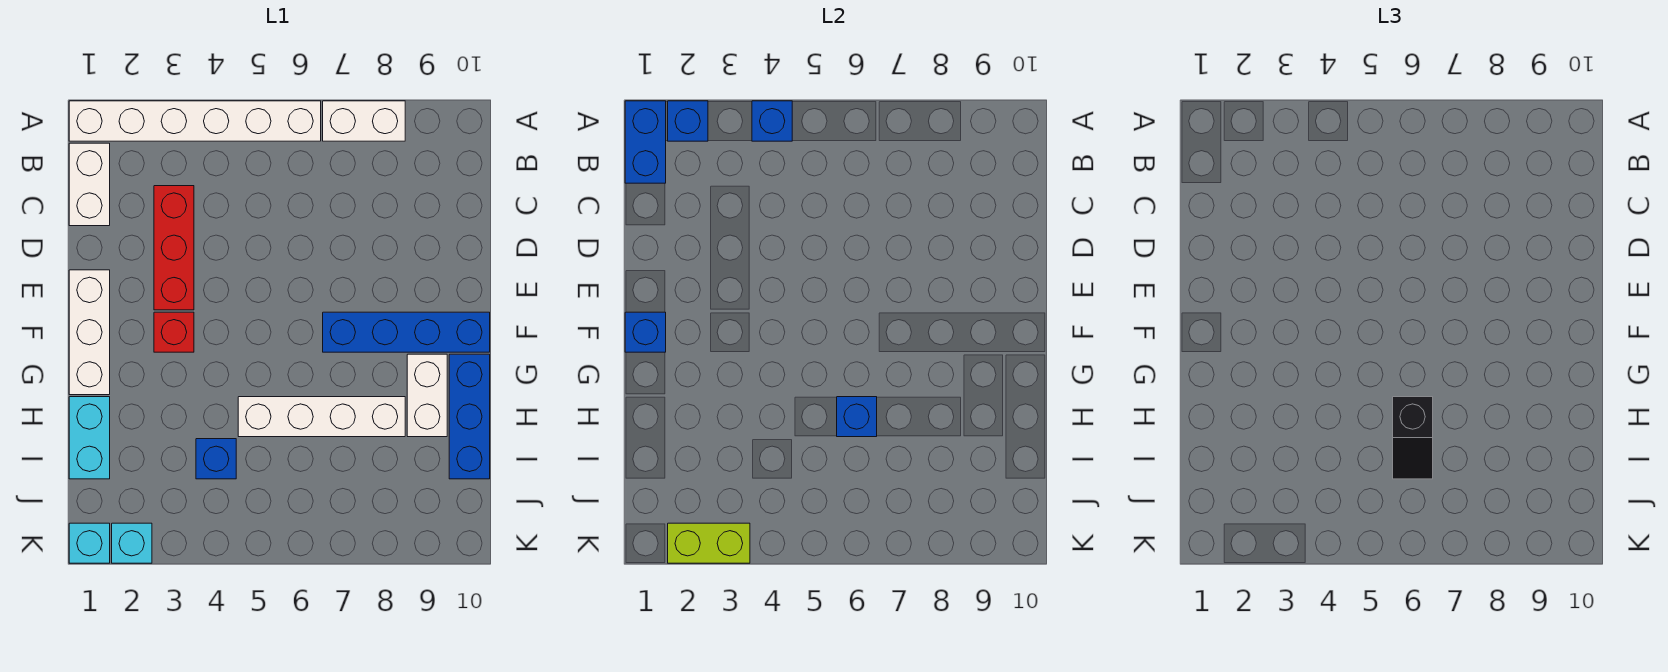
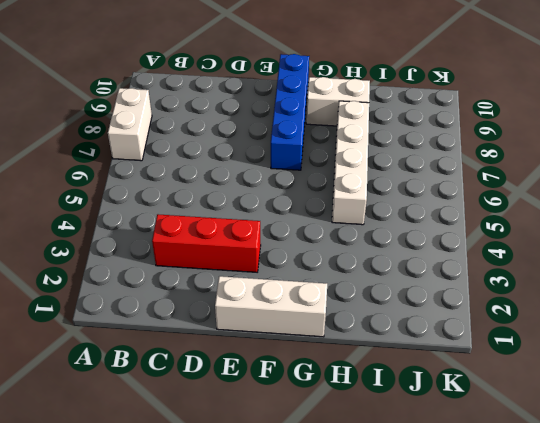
none -> white brick A1:A6 level 1
none -> white brick B1:C1 level 1
none -> red brick F3 level 1

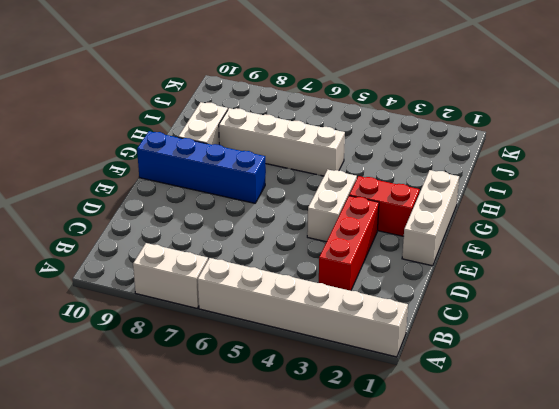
white brick E4:F4 level 1 -> white brick B1:C1 level 1
red brick F2:F3 level 1 -> red brick F3 level 1
none -> blue brick G10:I10 level 1
none -> cyan brick H1:I1 level 1
none -> blue brick I4 level 1

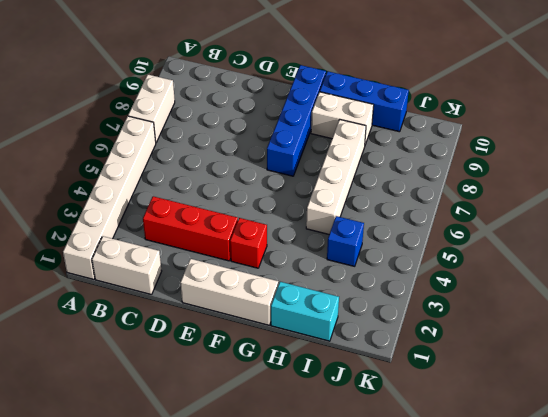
none -> cyan brick K1 level 1
none -> cyan brick K2 level 1
none -> blue brick A1:B1 level 2

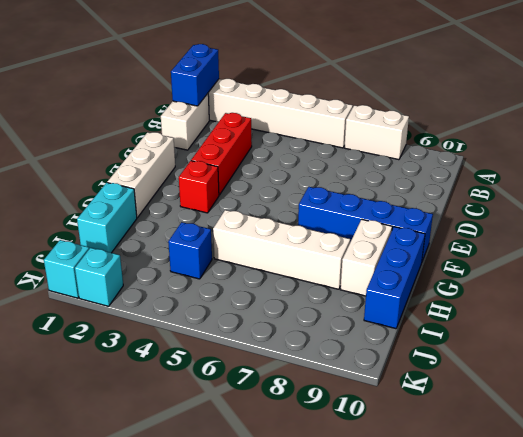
none -> blue brick A2 level 2
none -> blue brick A4 level 2
none -> blue brick F1 level 2

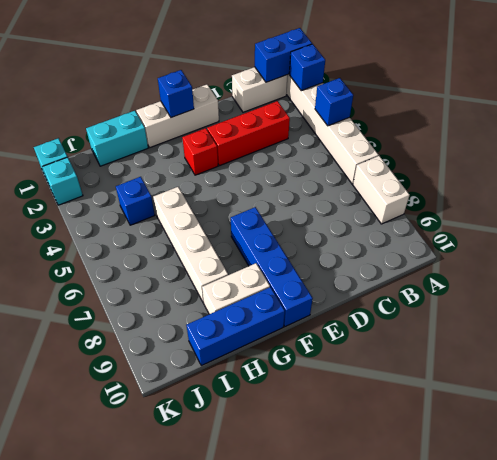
none -> blue brick H6 level 2
none -> lime brick K2:K3 level 2
none -> black slope H6:I6 level 3 top H

